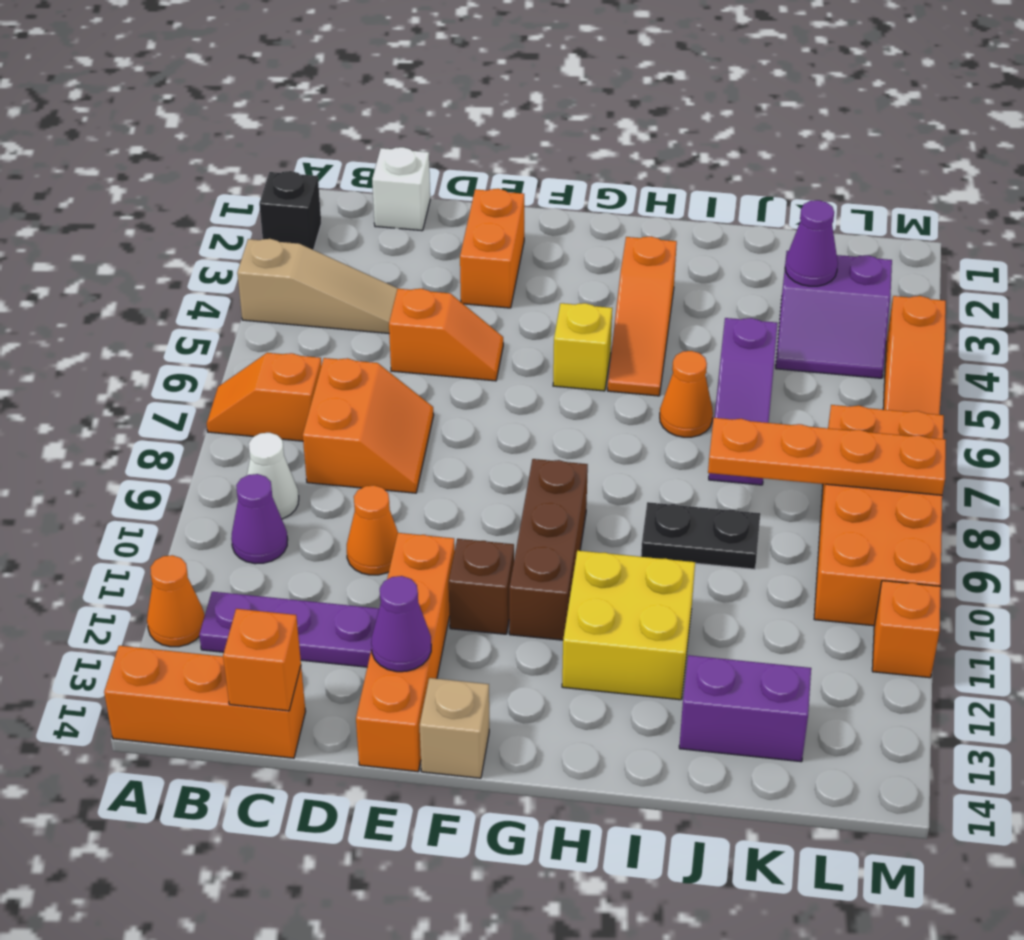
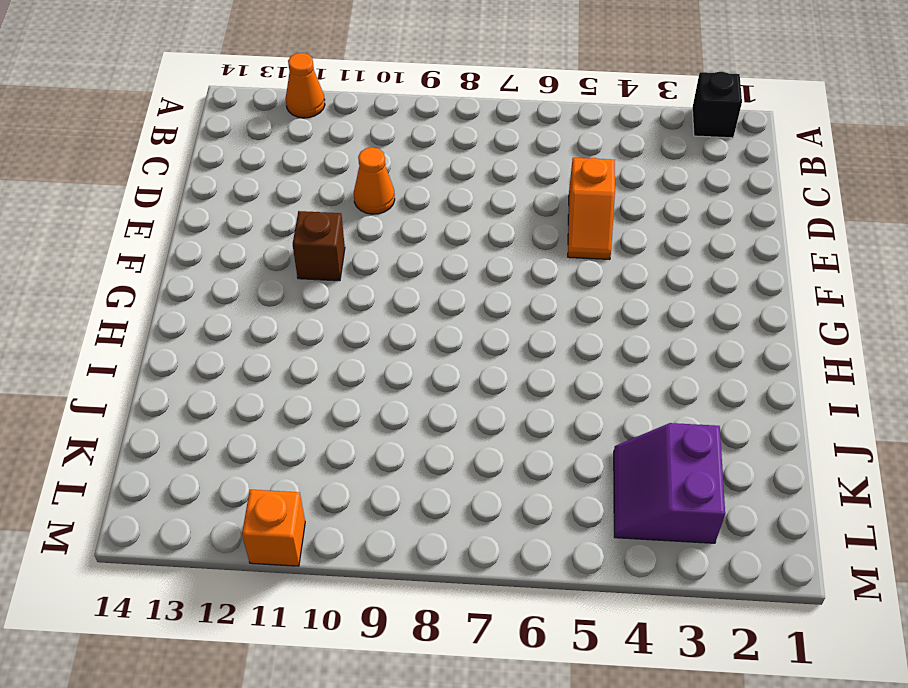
none -> tan slope A4:C4 level 1 top A
none -> orange slope A7:B7 level 1 top B
none -> orange brick A14:C14 level 1
none -> white cone B9 level 1

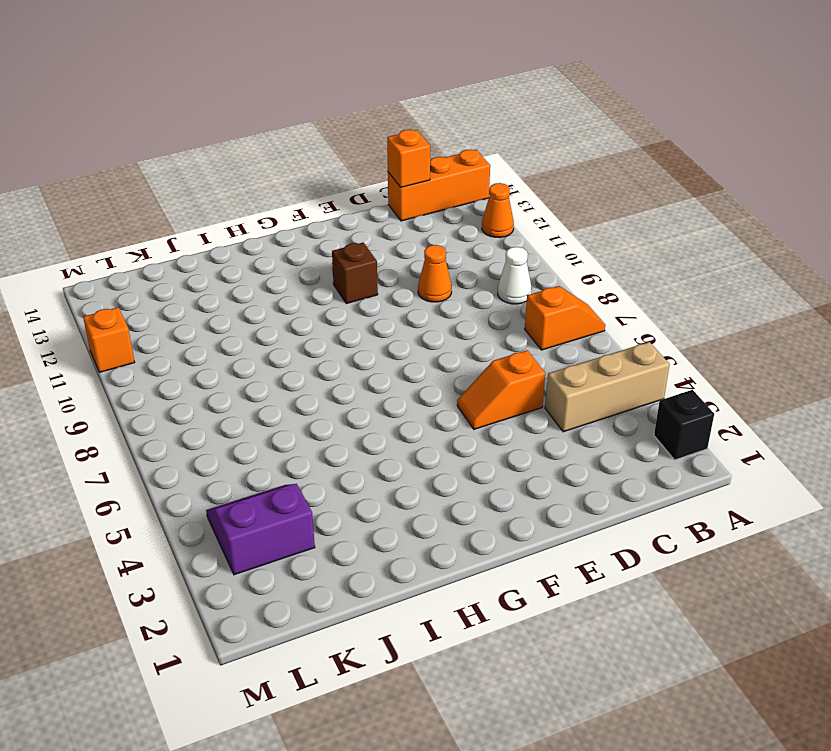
tan brick A4:C4 level 1 -> tan slope A4:C4 level 1 top A
none -> purple cone B10 level 1
none -> purple plate B12:D12 level 1
none -> white brick C1 level 1
none -> orange slope C7:D8 level 1 top C

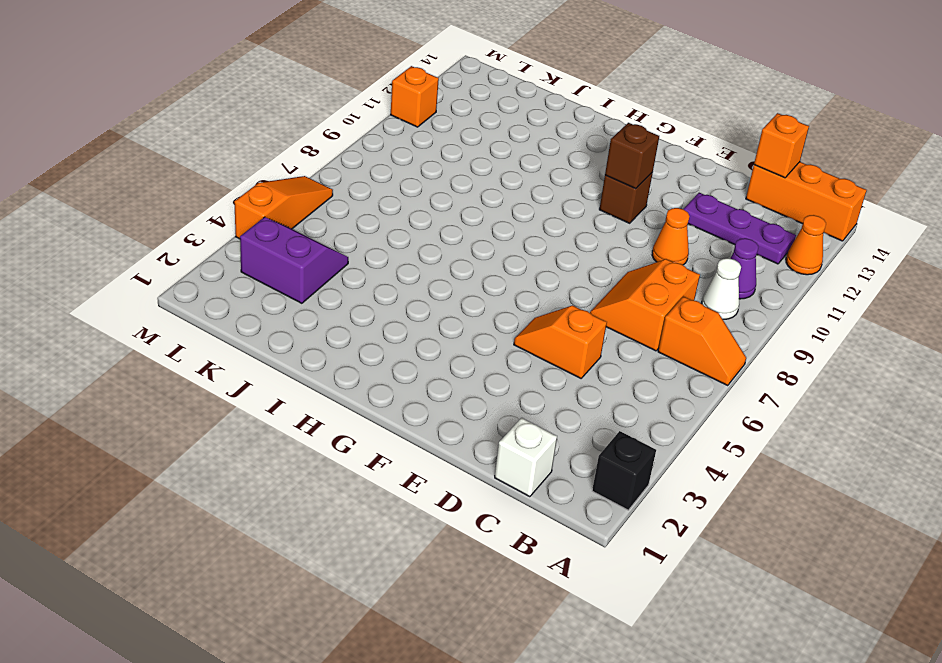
brown brick F11 level 2 -> none
none -> tan slope A4:C4 level 1 top A
none -> orange brick E2:E3 level 1
none -> orange brick E11:E14 level 1
none -> tan brick F14 level 1

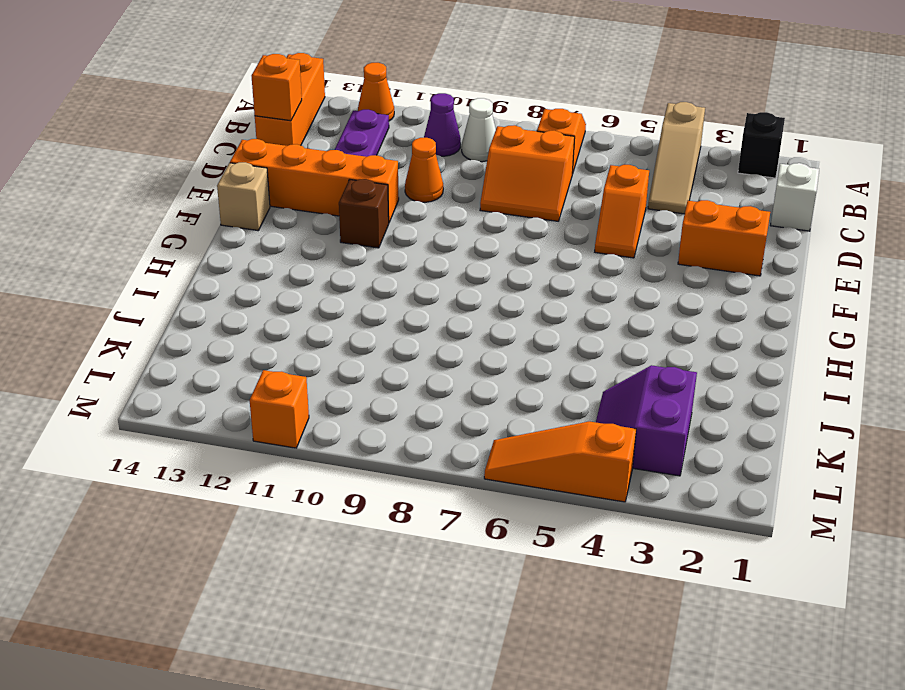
none -> yellow brick G5 level 1
none -> brown brick G9:G11 level 1
none -> orange slope H3:H5 level 1 top 3
none -> yellow brick H11:I12 level 1

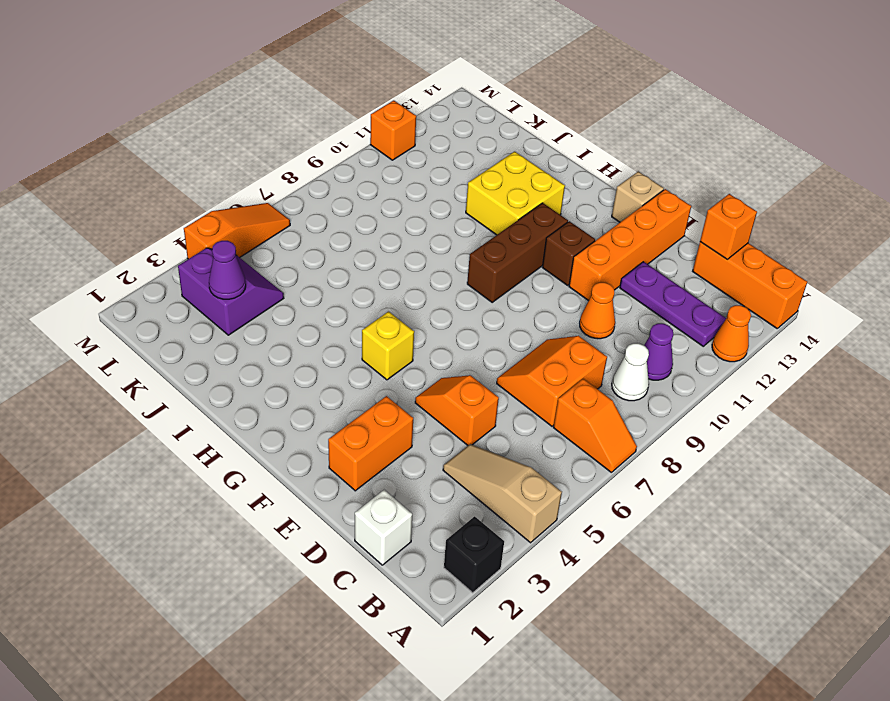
none -> orange slope H3:H5 level 1 top 3
none -> orange cone I6 level 1
none -> black plate I9:J9 level 1
none -> purple slope J5:J7 level 1 top 5

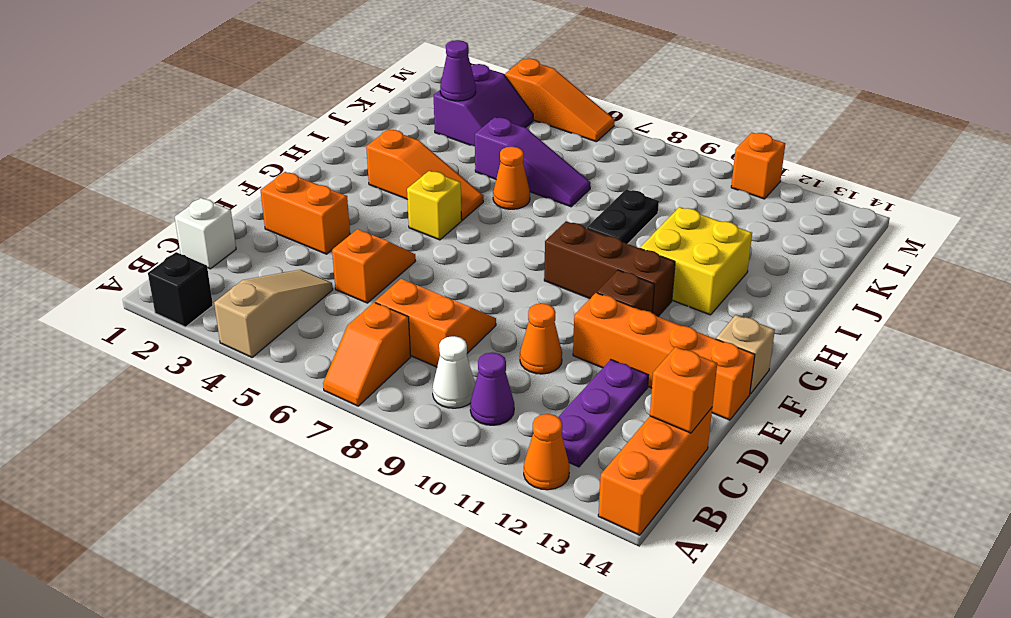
none -> purple brick J13:K13 level 1
none -> orange brick L7:M10 level 1
none -> purple cone E13 level 2
none -> orange plate J8:M8 level 2

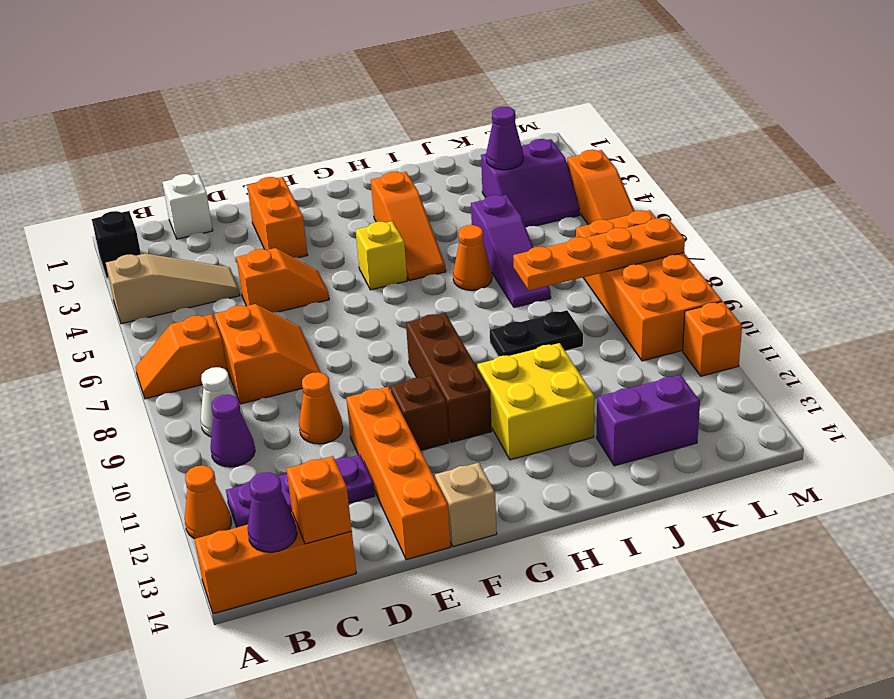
purple cone B14 level 2 -> purple cone E13 level 2

